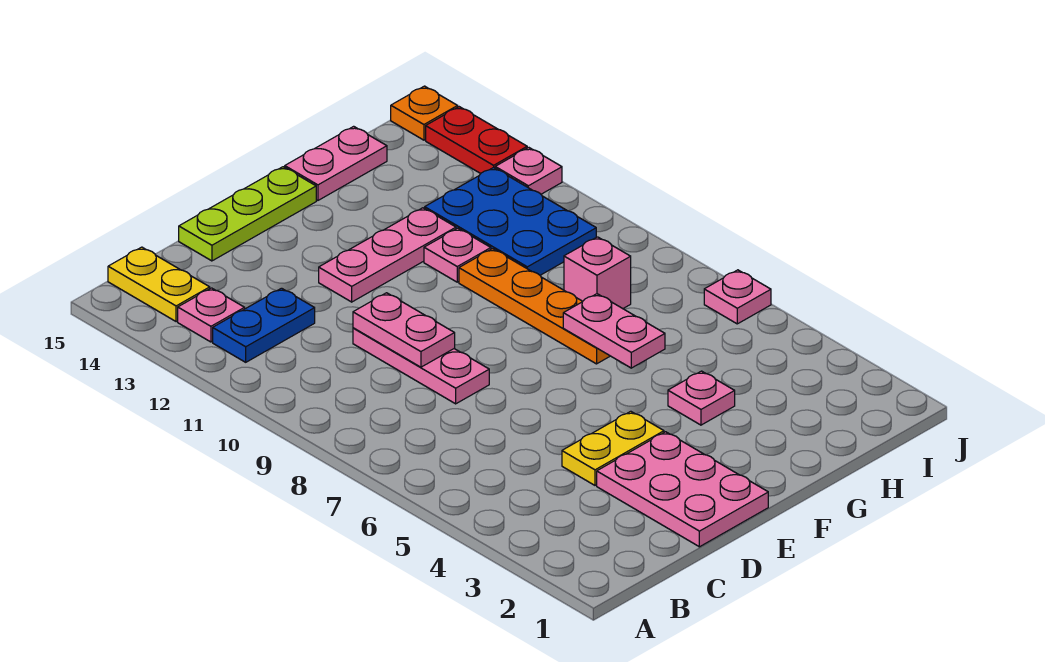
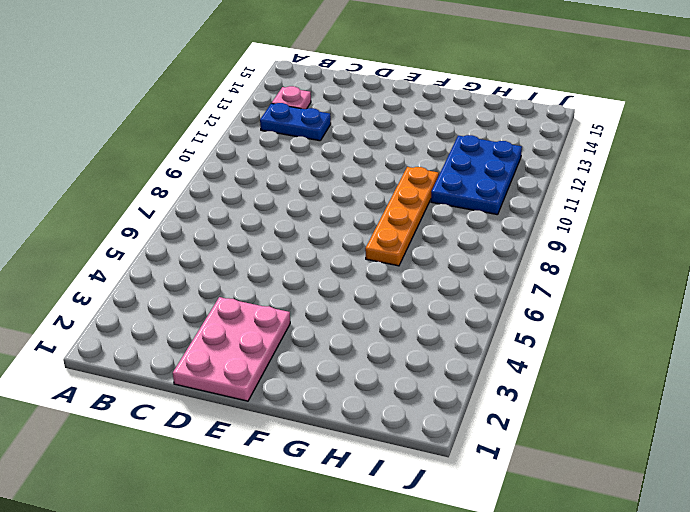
none -> yellow plate B14:B15 level 1
none -> yellow plate D4:E4 level 1
none -> pink plate D8:D10 level 1

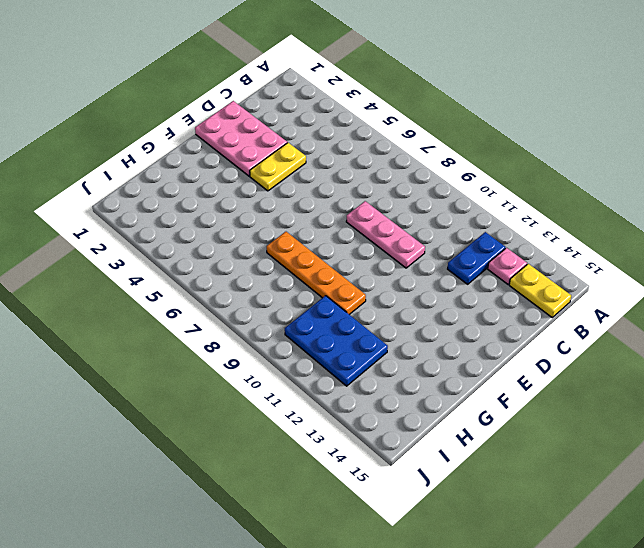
none -> lime plate D15:F15 level 1
none -> pink plate E12:G12 level 1
none -> pink plate G4 level 1

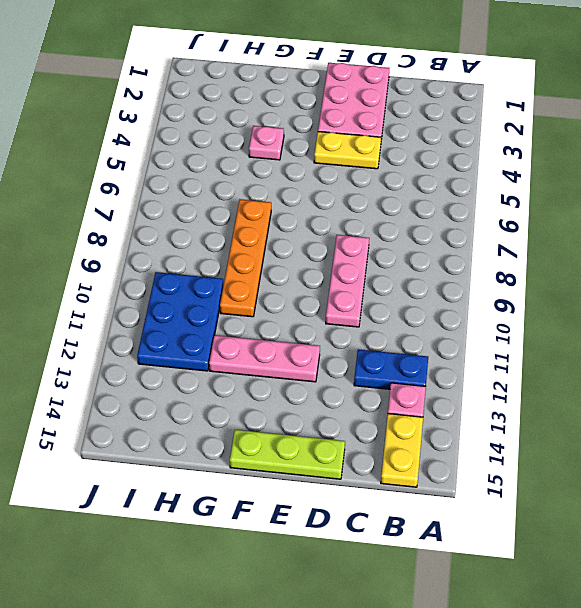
none -> pink plate G11 level 1
none -> pink plate G15:H15 level 1
none -> pink brick H8 level 1

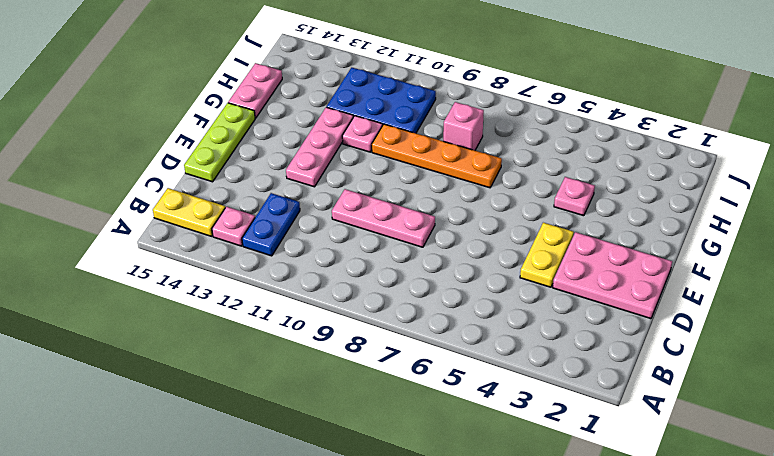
none -> pink plate J6 level 1
none -> pink plate J12 level 1
none -> red plate J13:J14 level 1

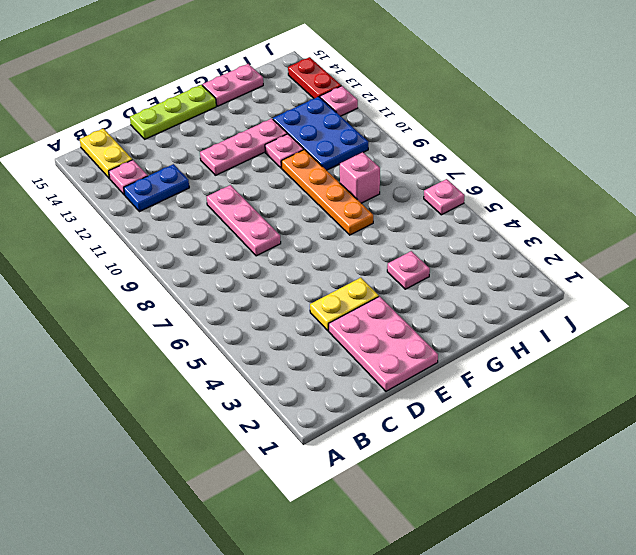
none -> orange plate J15 level 1
none -> pink plate D9:D10 level 2
none -> pink plate G6:G7 level 2

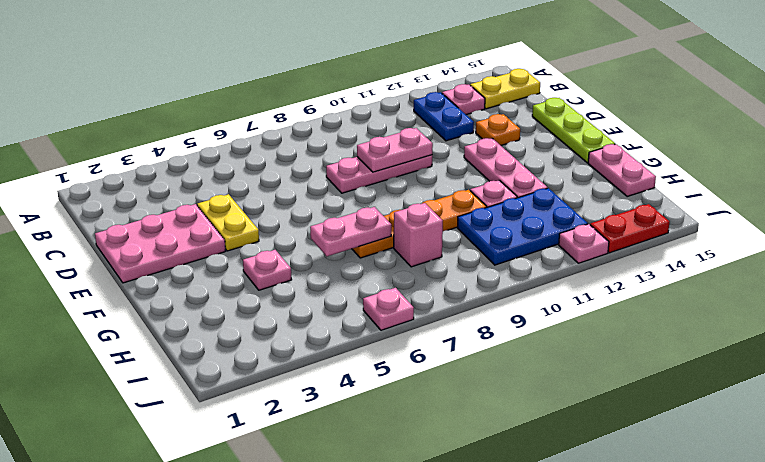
orange plate D13 level 1 -> orange plate J15 level 1

